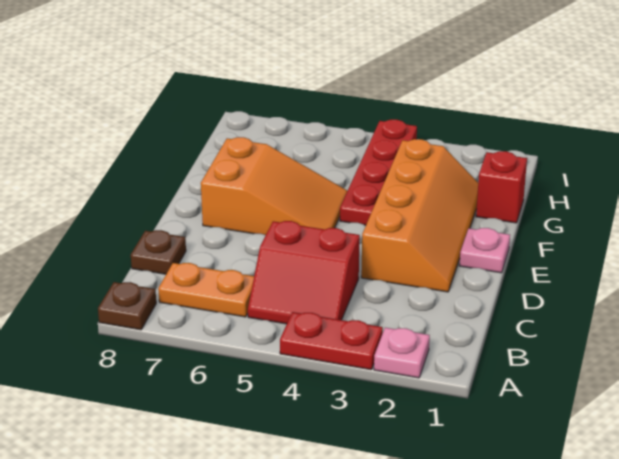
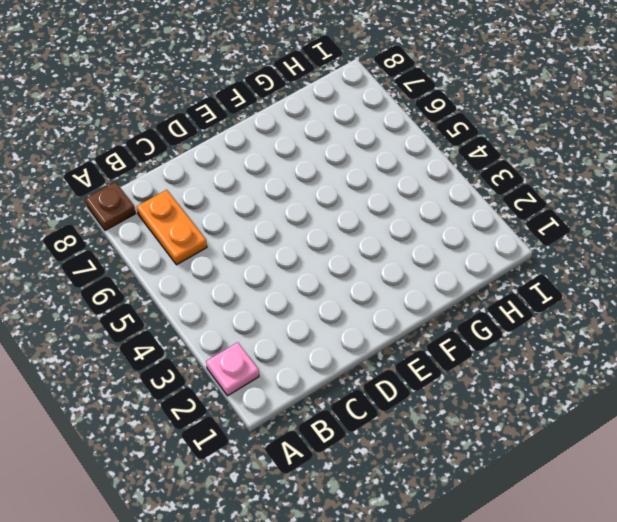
none -> red plate A3:A4 level 1
none -> red slope B4:C5 level 1 top C

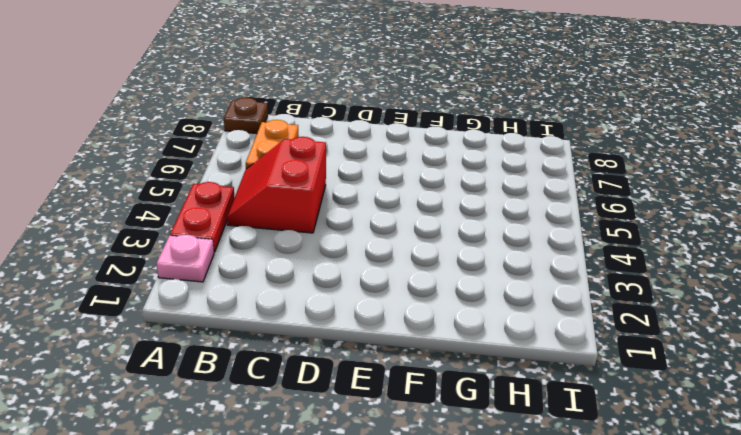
none -> brown plate C8 level 1
none -> orange slope D2:G3 level 1 top 3

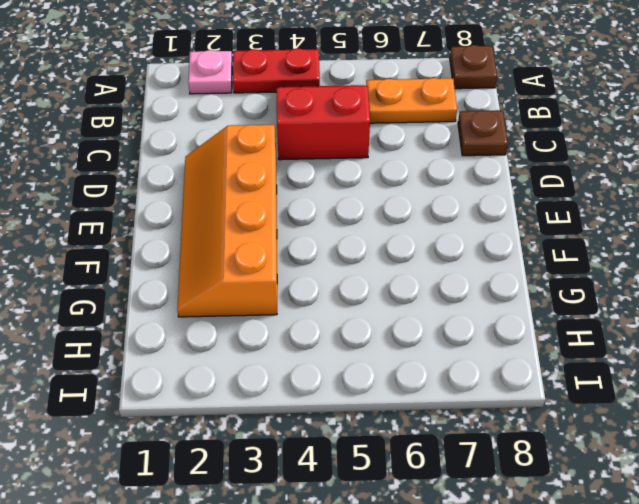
none -> pink plate E1 level 1
none -> orange slope E5:F7 level 1 top 7

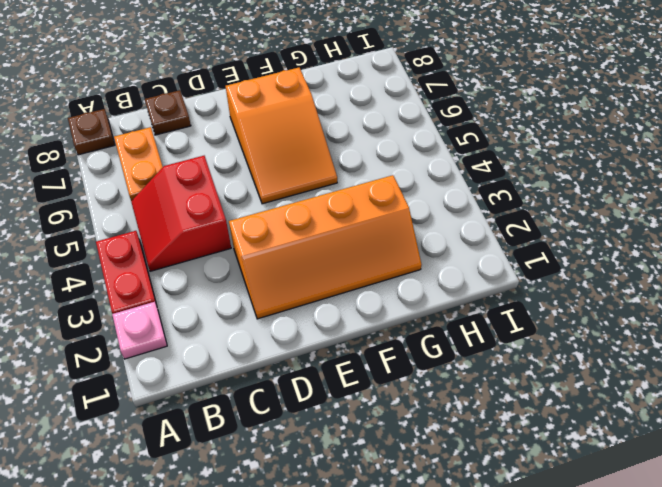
none -> pink plate E1 level 1
none -> red plate F4:I4 level 1

